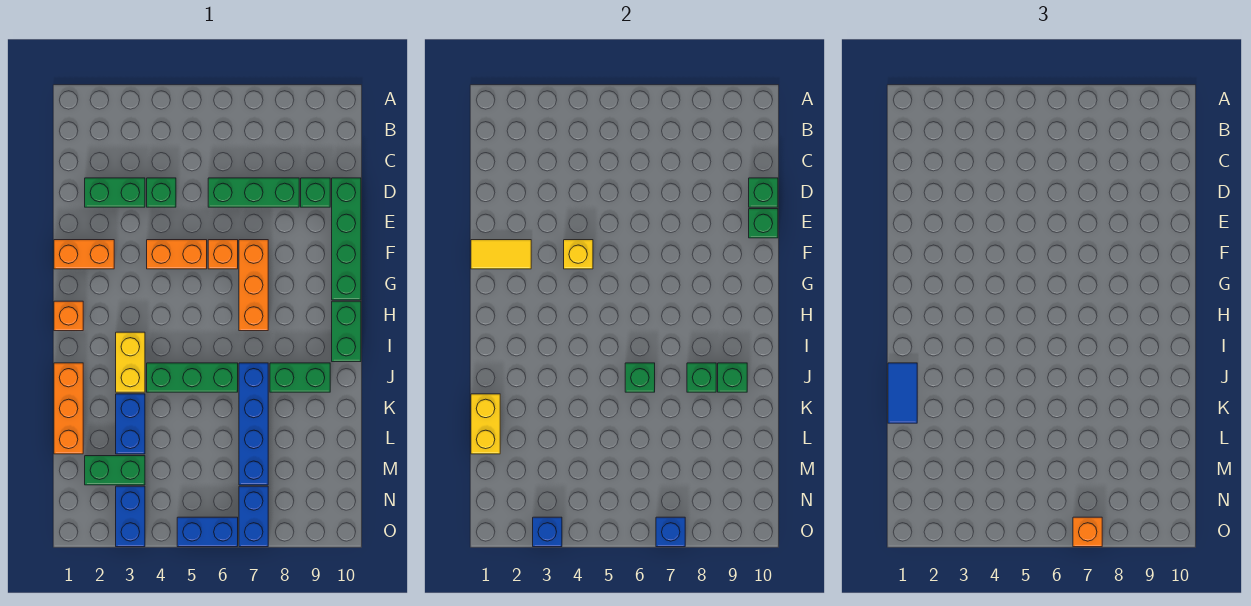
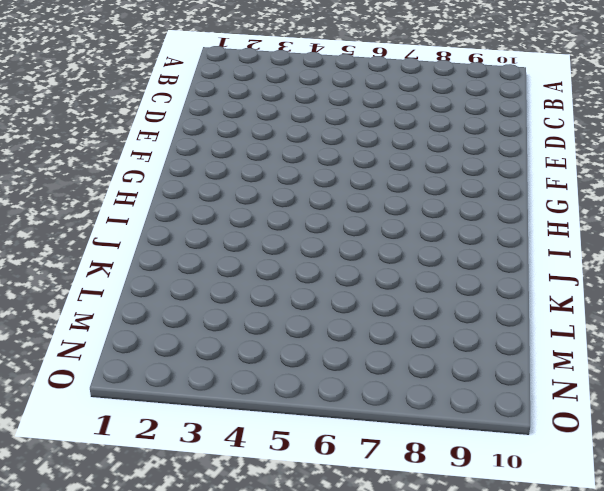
none -> green brick D2:D3 level 1
none -> green brick D4 level 1
none -> green brick D6:D8 level 1
none -> green brick D9 level 1

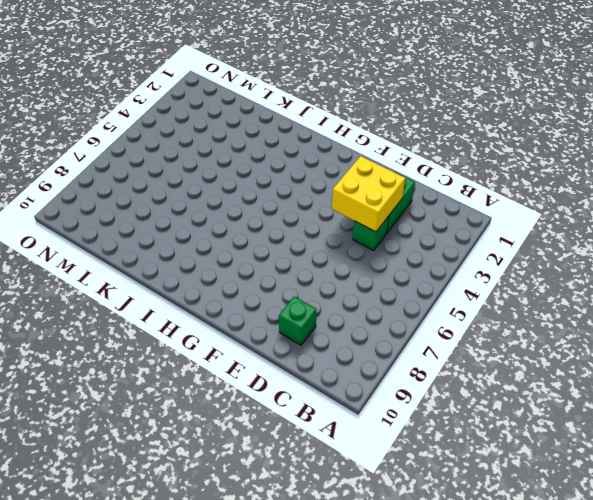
yellow brick D3:E4 level 2 -> none
none -> green brick D6:D8 level 1
none -> green brick D10:G10 level 1
none -> orange brick F1:F2 level 1
none -> orange brick F4:F5 level 1

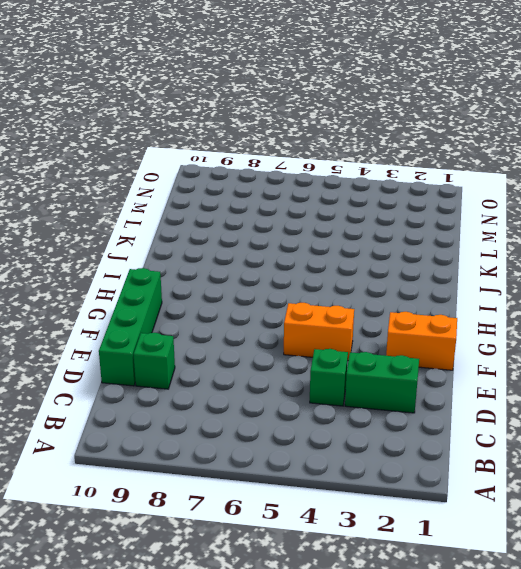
none -> green brick D6:D8 level 1
none -> orange brick F6 level 1
none -> orange brick F7:H7 level 1
none -> orange brick H1 level 1

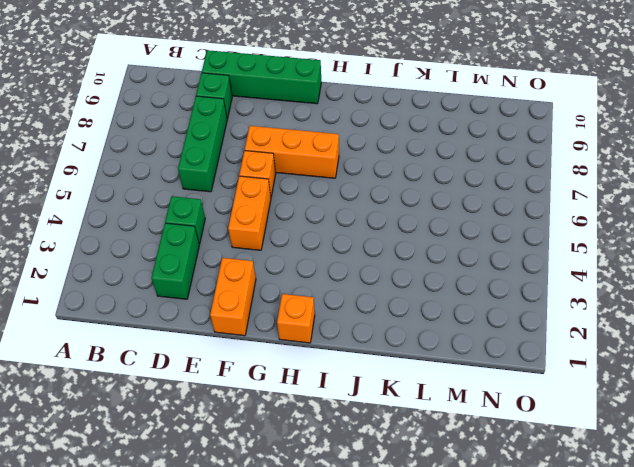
none -> green brick H10:I10 level 1
none -> yellow brick I3:J3 level 1
none -> orange brick J1:L1 level 1
none -> green brick J4:J6 level 1

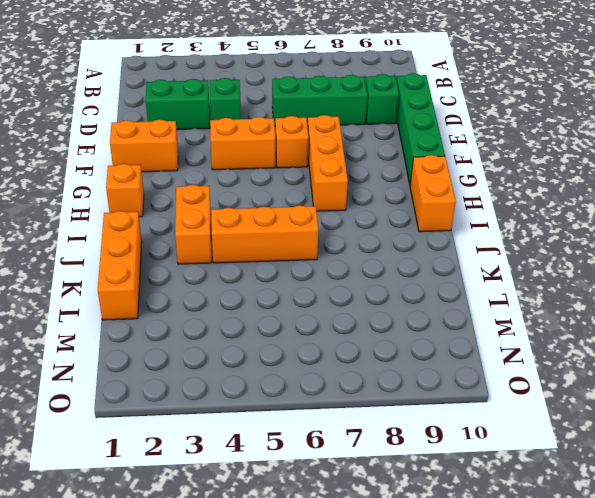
orange brick H10:I10 level 1 -> green brick H10:I10 level 1
orange brick I3:J3 level 1 -> yellow brick I3:J3 level 1
orange brick J4:J6 level 1 -> green brick J4:J6 level 1
none -> blue brick J7:M7 level 1
none -> green brick J8:J9 level 1
none -> blue brick K3:L3 level 1
none -> green brick M2:M3 level 1

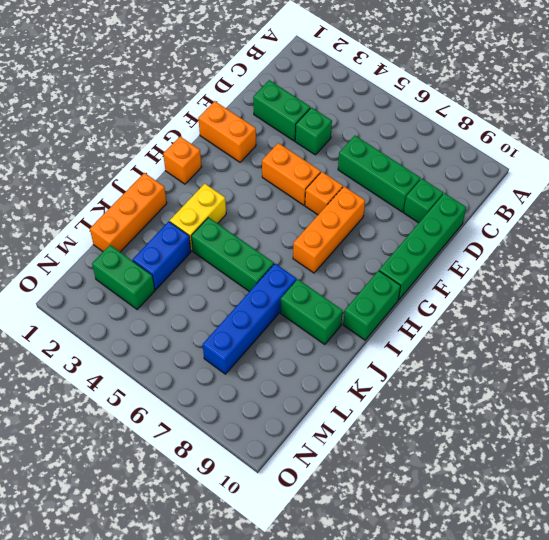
none -> blue brick N3:O3 level 1
none -> blue brick N7:O7 level 1
none -> blue brick O5:O6 level 1
none -> green brick D10 level 2

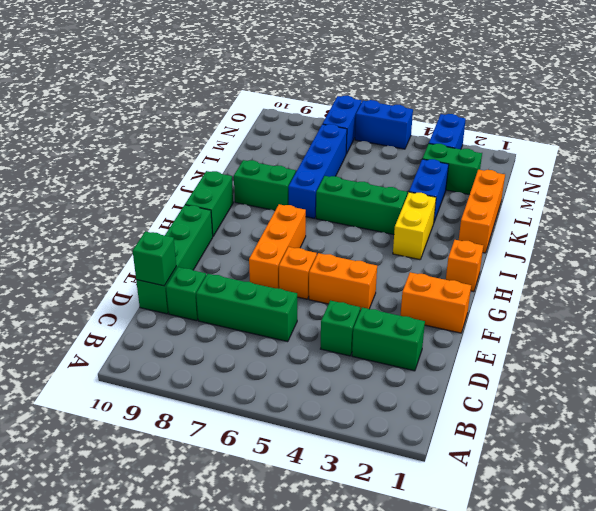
none -> green brick E10 level 2
none -> yellow tile F1:F2 level 2
none -> yellow brick F4 level 2
none -> green brick J6 level 2

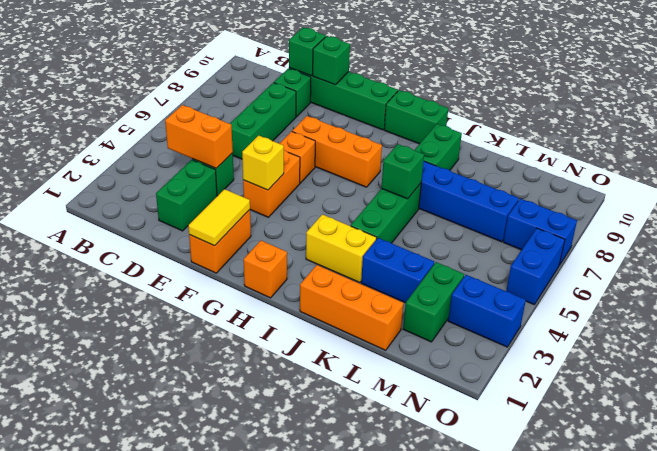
orange brick C4:D4 level 2 -> none
none -> green brick J8 level 2
none -> green brick J9 level 2
none -> yellow brick K1:L1 level 2
none -> blue brick O3 level 2

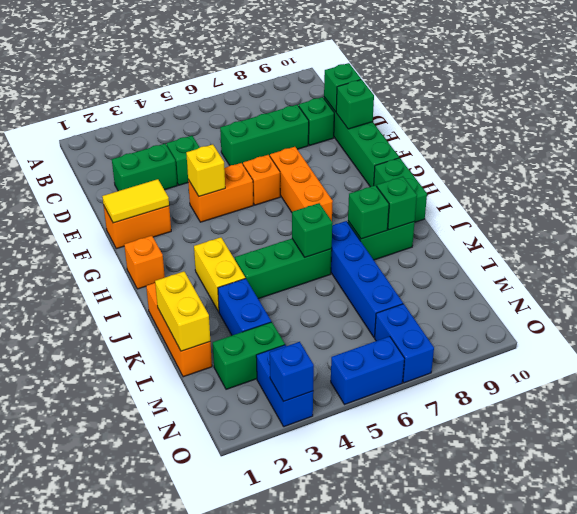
none -> blue brick O7 level 2
none -> blue tile J1:K1 level 3
none -> orange brick O7 level 3

